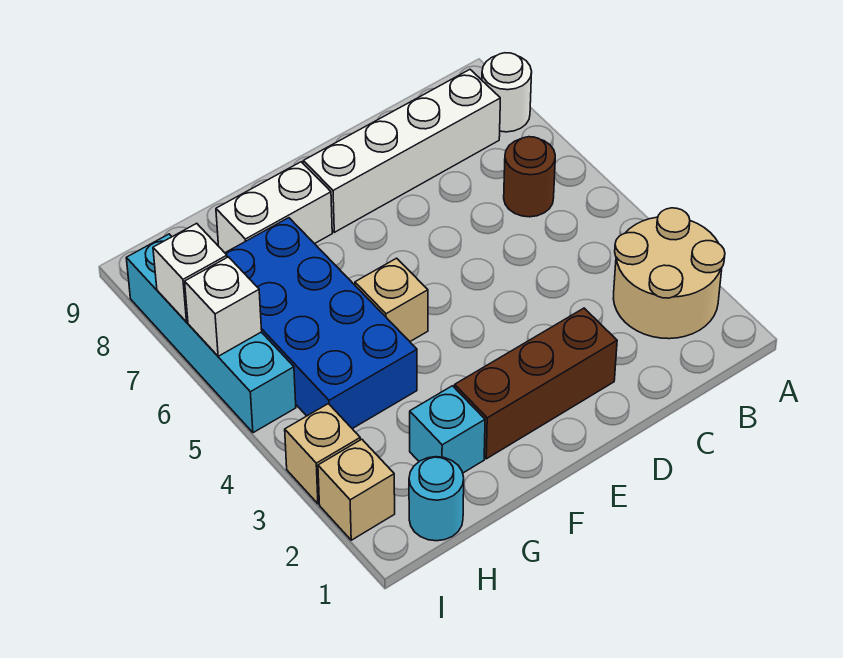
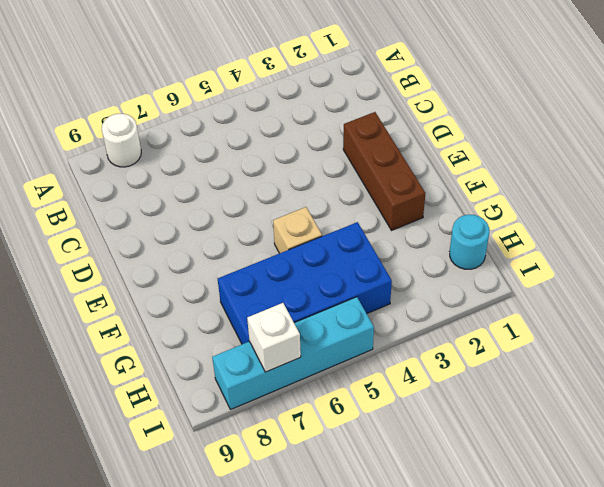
none -> tan round brick A2:B3 level 1
none -> brown round brick B6 level 1
none -> white brick B8:E8 level 1

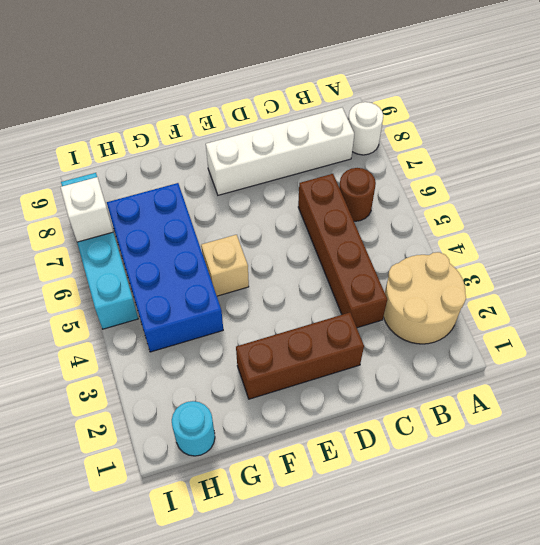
brown brick C3:C6 level 1 -> none
none -> white brick F8:G8 level 1
none -> cyan brick G2 level 1
none -> tan brick I2 level 1

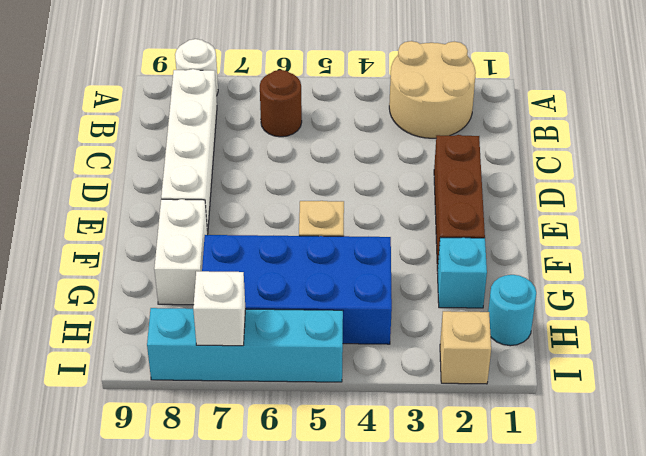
none -> tan brick I3 level 1
none -> white brick I6 level 2

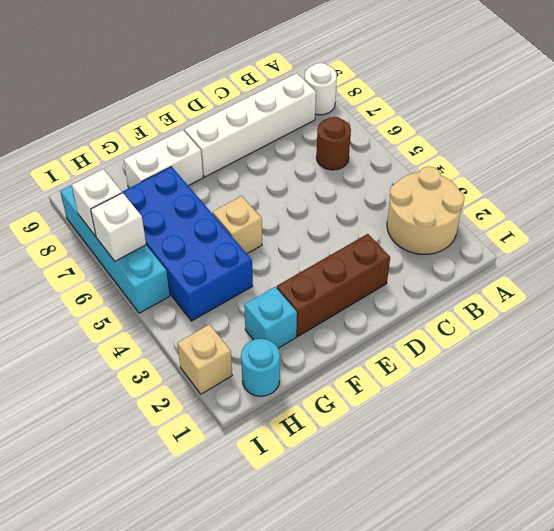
none -> tan brick I3 level 1

